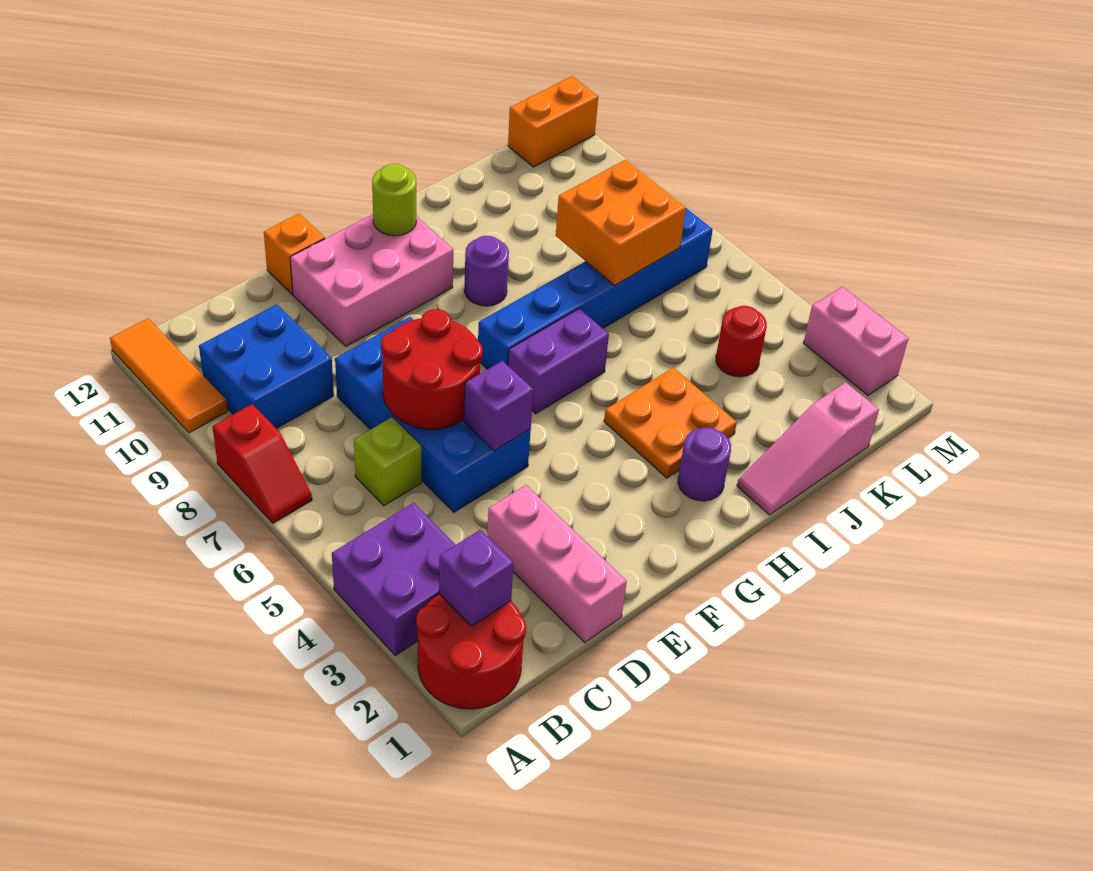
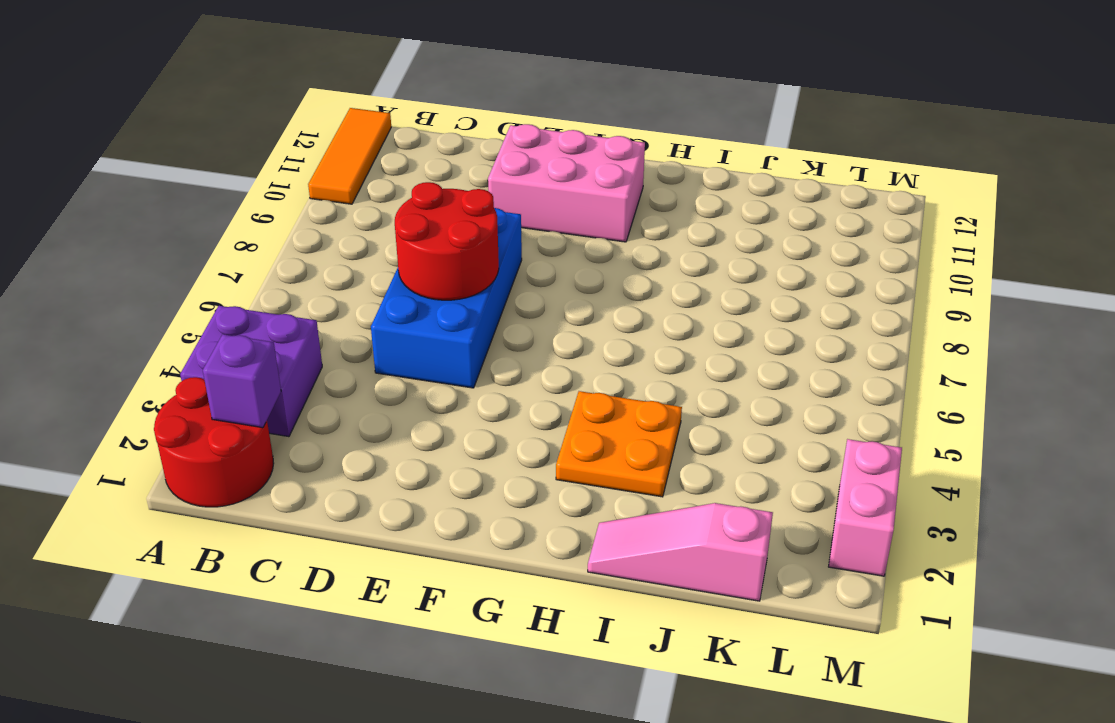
none -> red slope A7:A8 level 1 top 8
none -> blue brick B9:C10 level 1
none -> lime brick C6 level 1

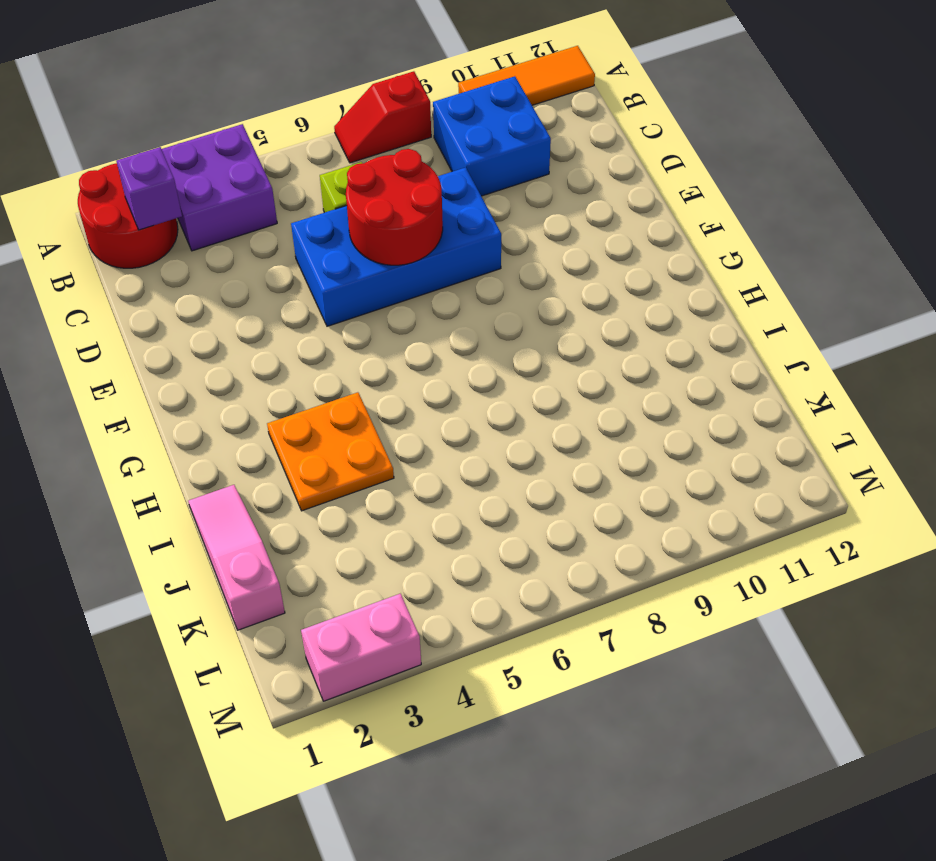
none -> pink brick D1:D3 level 1
none -> pink brick E10:G11 level 1
none -> orange brick E12 level 1

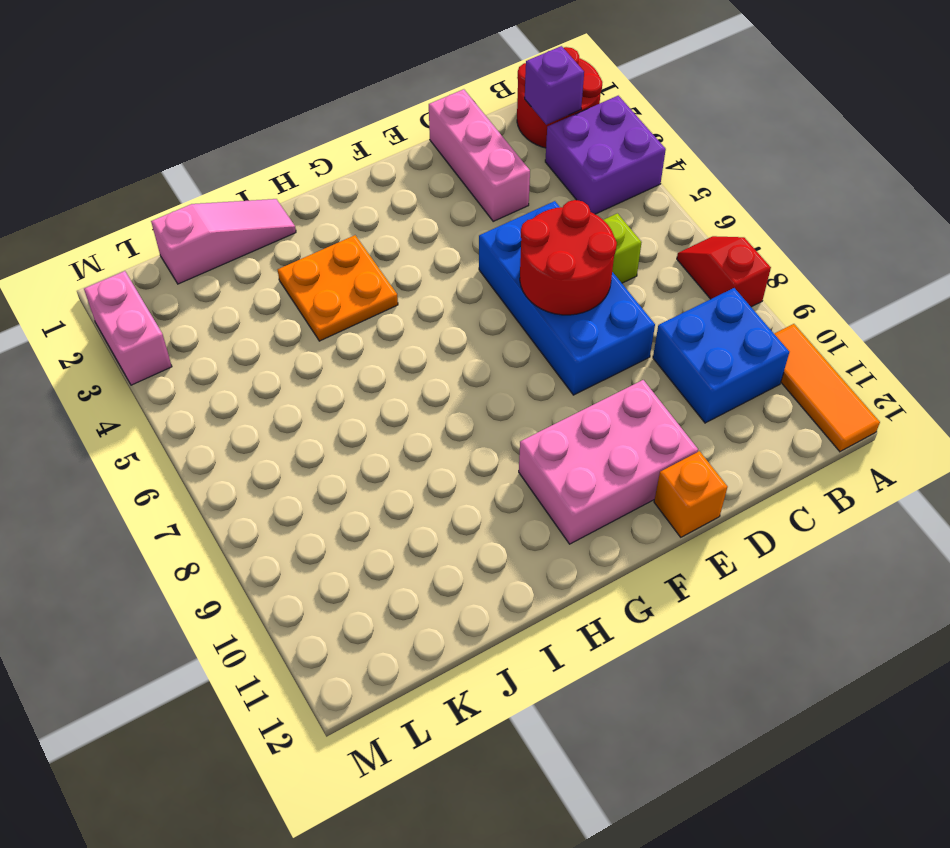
none -> purple brick G6:H6 level 1
none -> blue brick G7:L7 level 1
none -> purple round brick H2 level 1

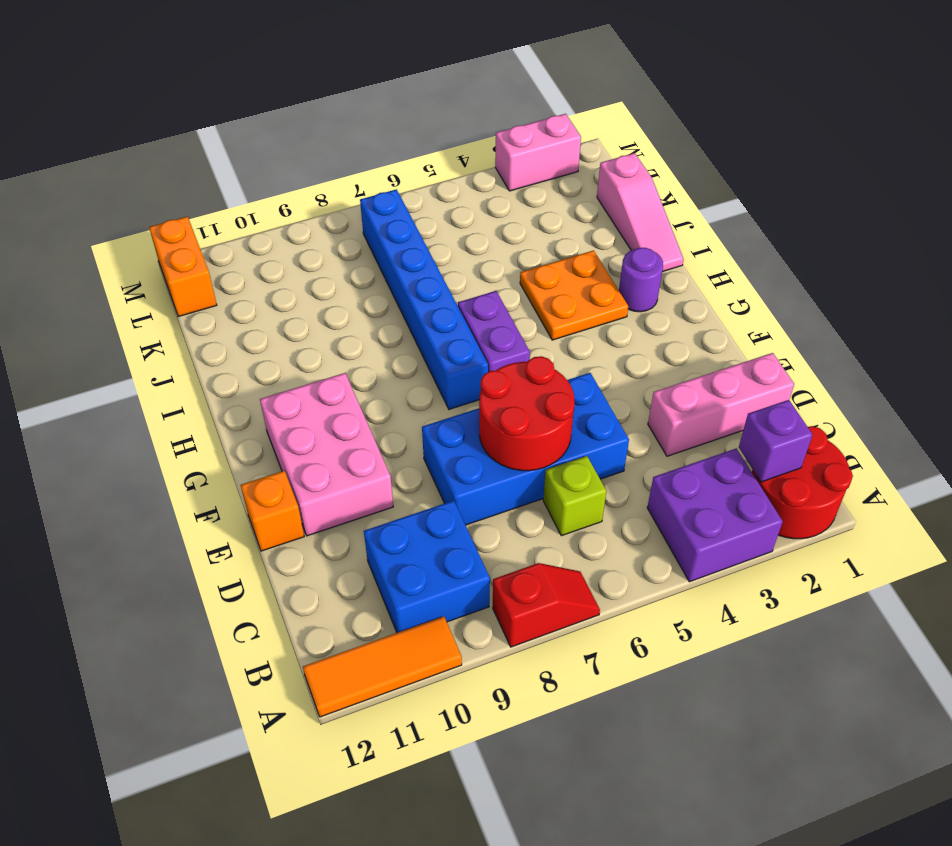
none -> purple round brick H9 level 1
none -> red round brick K4 level 1
none -> purple brick E5 level 2

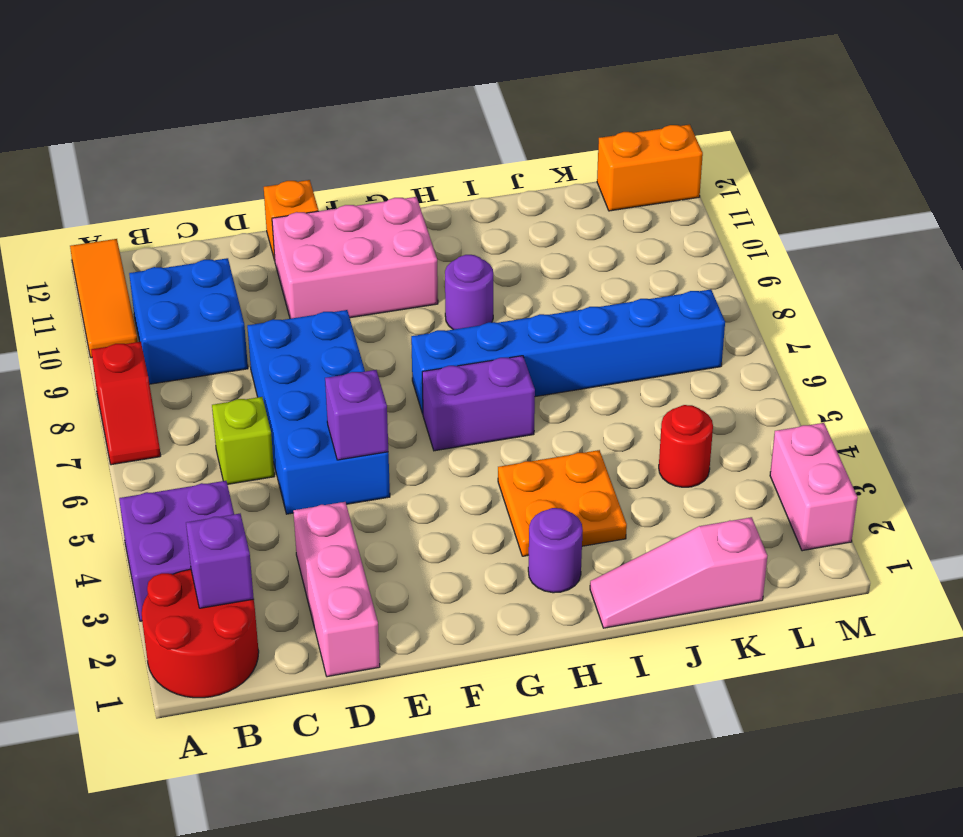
none -> red round brick D6:E7 level 2
none -> lime round brick G11 level 2
none -> orange brick J7:K8 level 2

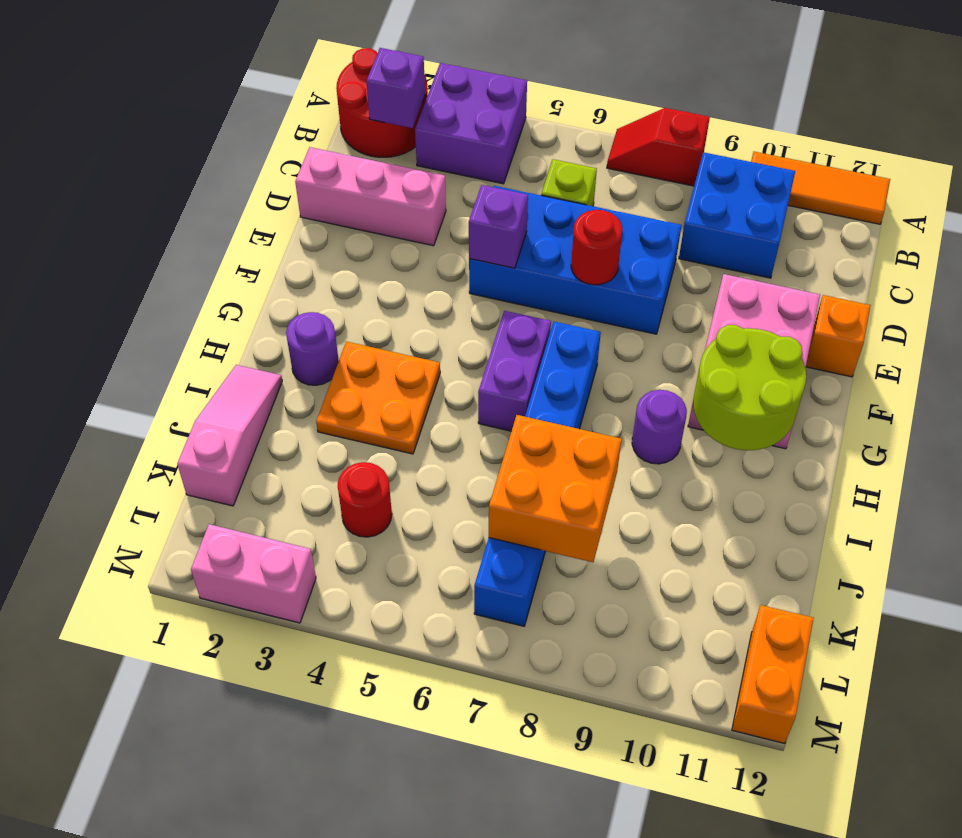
red round brick E7 level 2 -> red round brick D6:E7 level 2
lime round brick G10:H11 level 2 -> lime round brick G11 level 2

